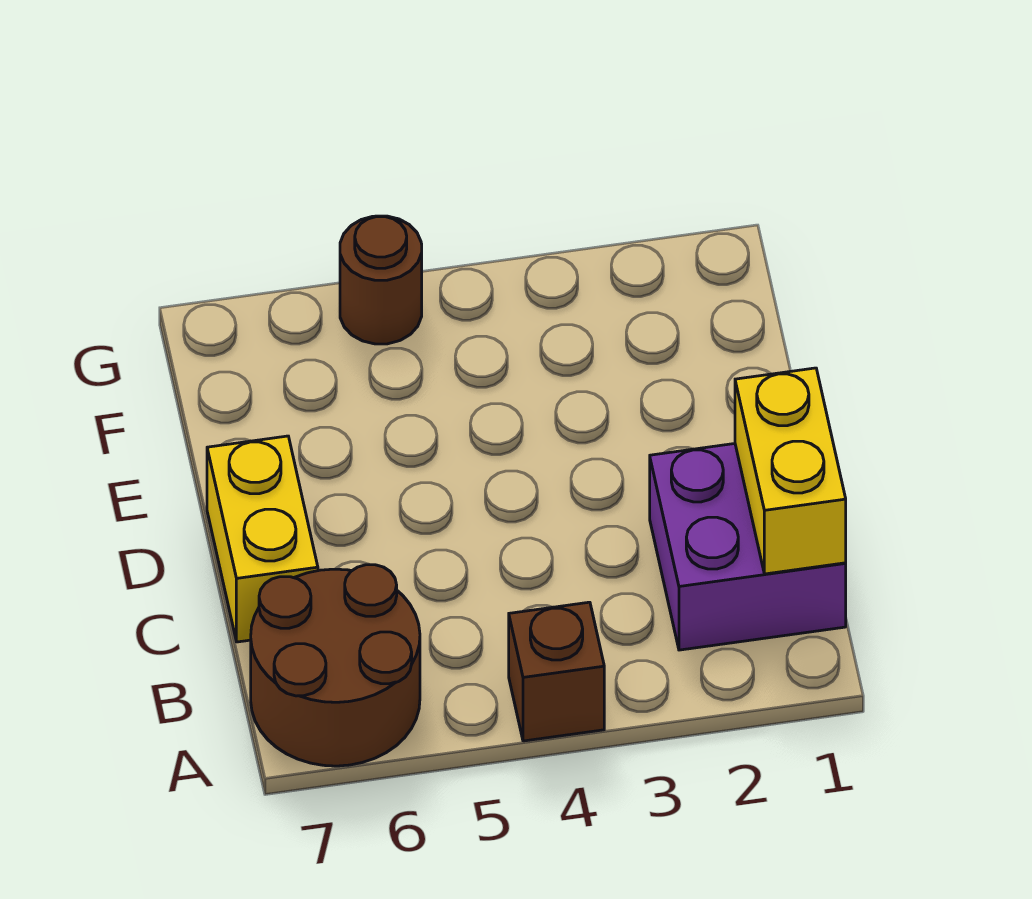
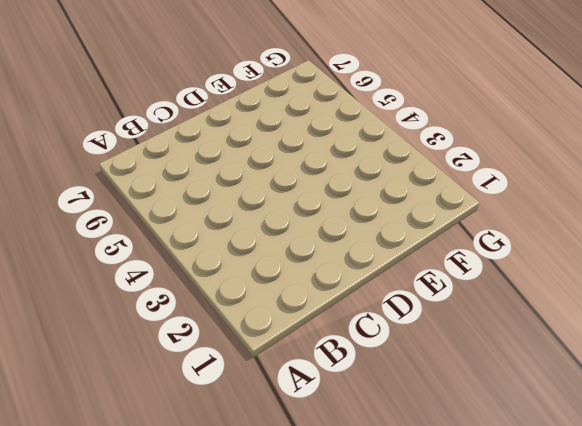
none -> brown brick A4 level 1
none -> brown round brick A6:B7 level 1

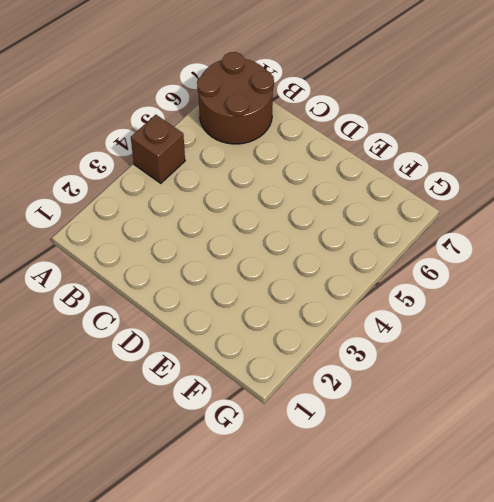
none -> purple brick B1:C2 level 1
none -> yellow brick C7:D7 level 1

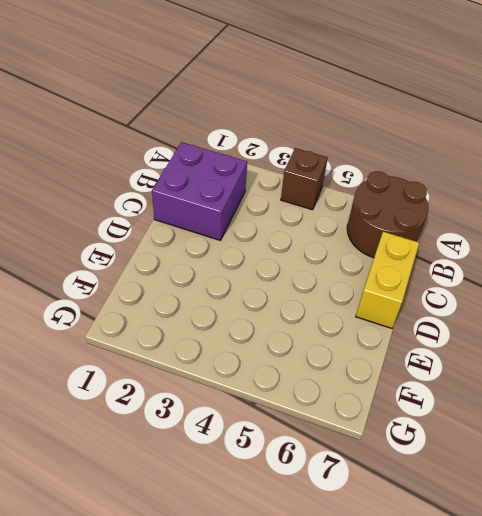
none -> brown round brick G5 level 1
none -> yellow brick B1:C1 level 2

